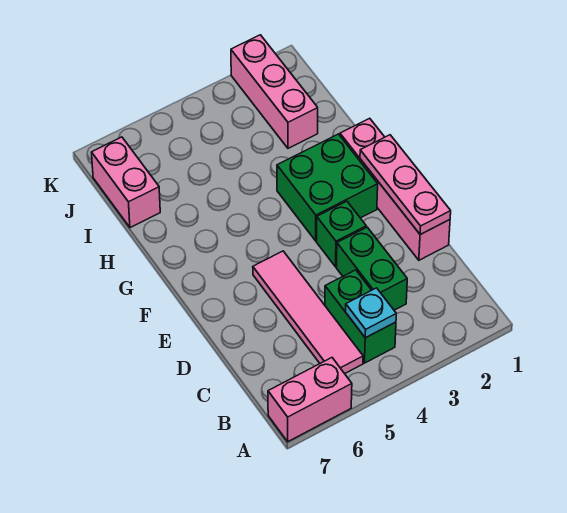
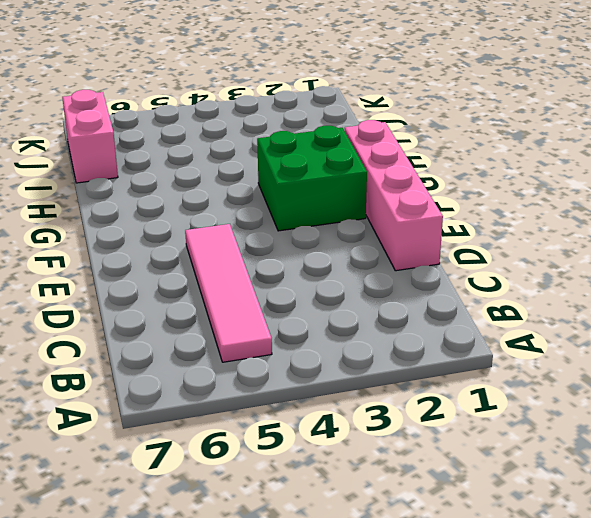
none -> pink brick A6:A7 level 1
none -> green brick B4:C4 level 1

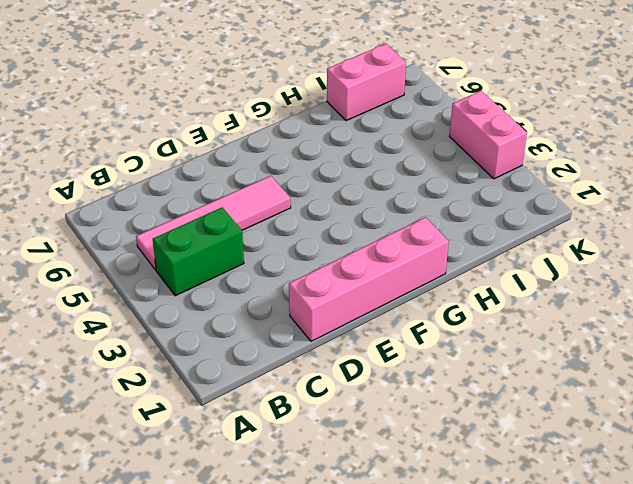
pink brick K3:K4 level 1 -> pink brick A6:A7 level 1
none -> green brick C3:D3 level 1
none -> green brick E3 level 1

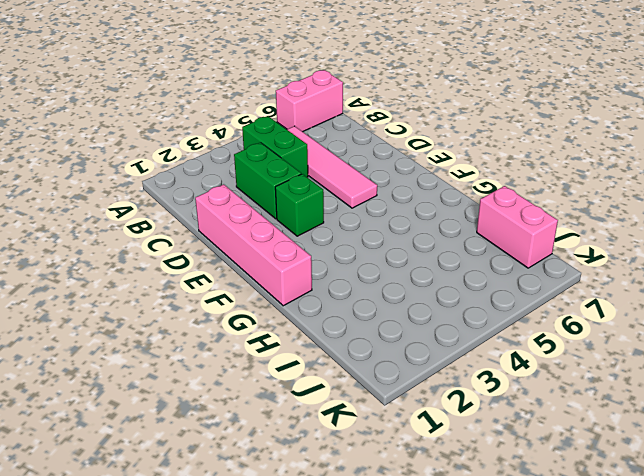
none -> green brick F2:G3 level 1
none -> pink brick I2:K2 level 1

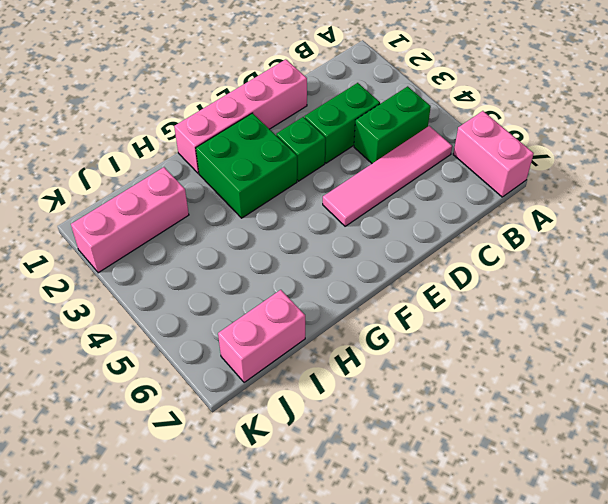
none -> cyan plate B4 level 2
none -> pink plate D1:F1 level 2

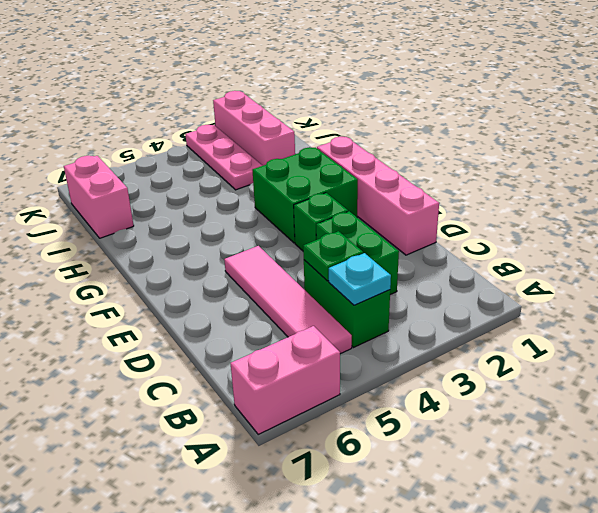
green plate C4 level 2 -> none
pink plate I3:K3 level 1 -> pink plate D1:F1 level 2

